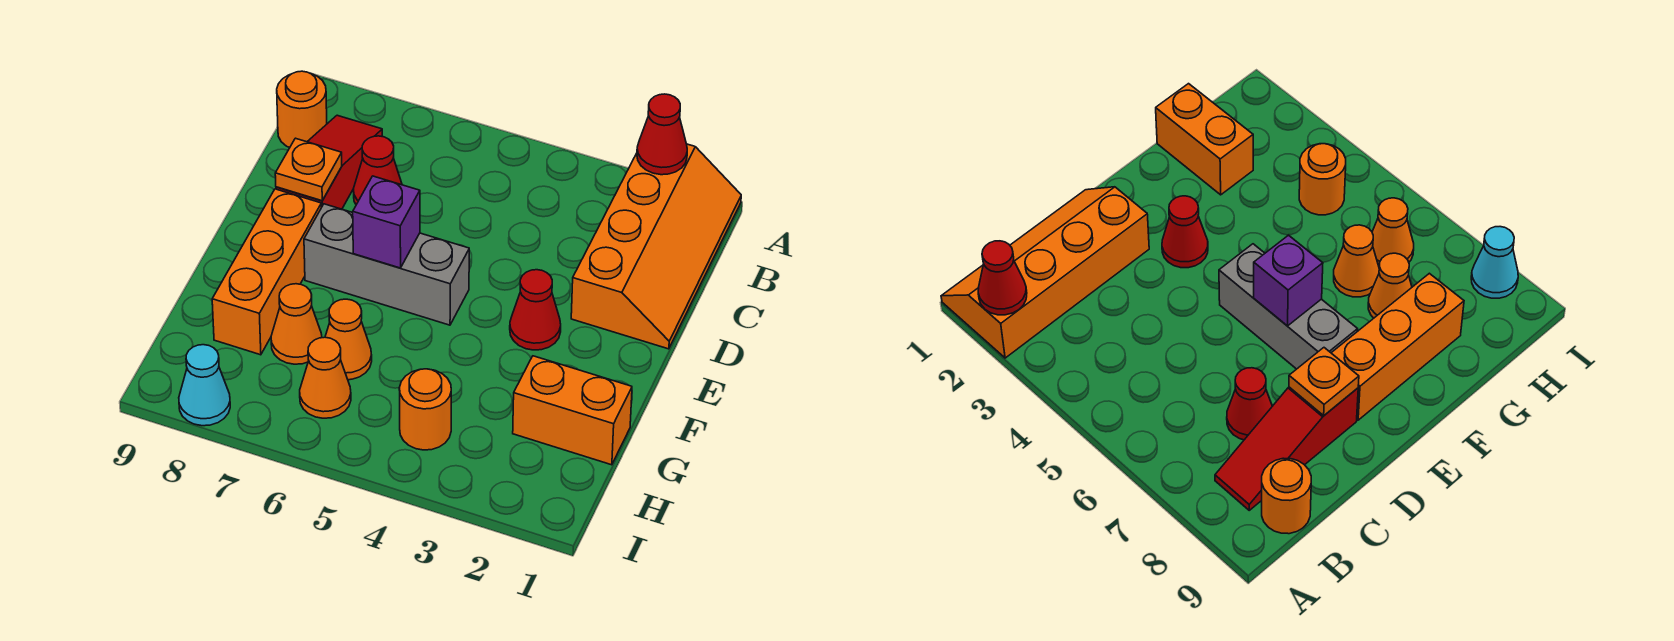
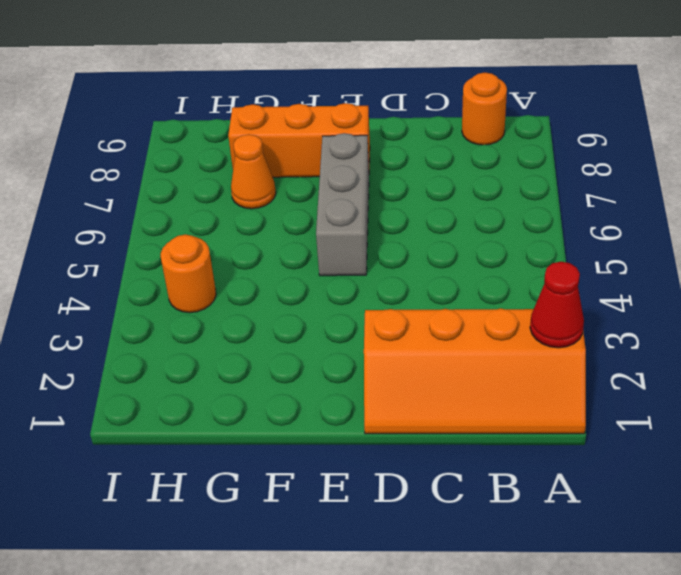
none -> red slope B8:D8 level 1 top D
none -> red cone C7 level 1
none -> red cone E3 level 1

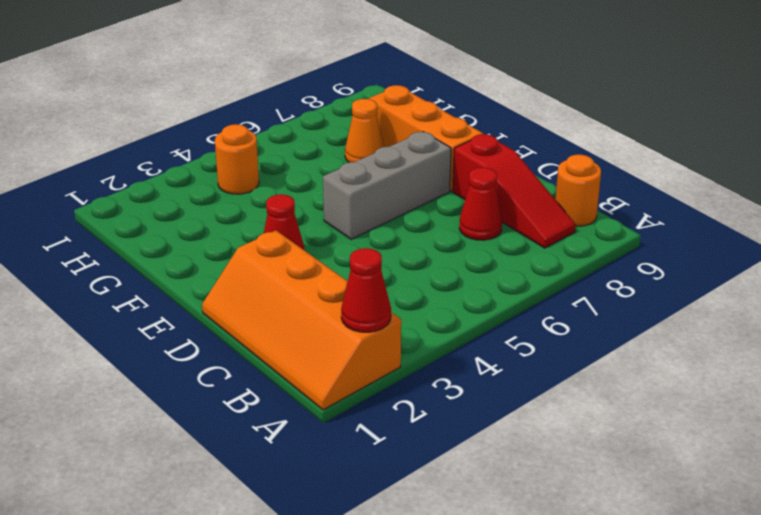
none -> orange brick G1:G2 level 1
none -> orange cone G6 level 1
none -> orange cone H6 level 1

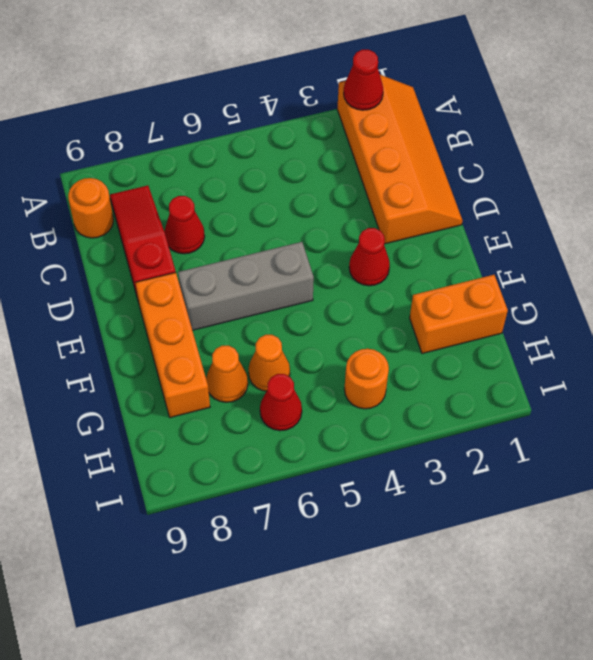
red cone H6 level 1 -> orange cone H6 level 1
none -> cyan cone I8 level 1
none -> orange plate D8 level 2
none -> purple brick E6 level 2

